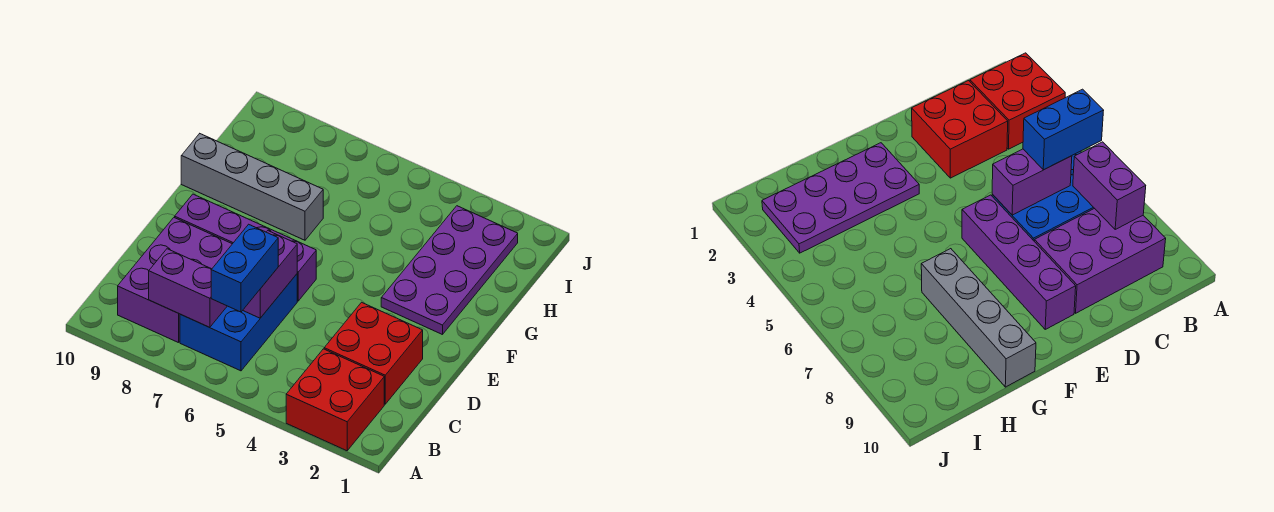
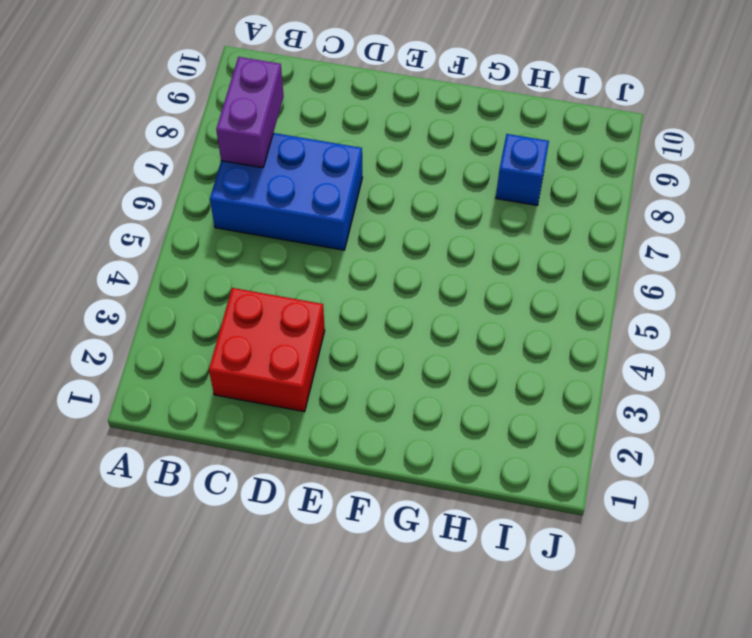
blue brick H8 level 1 -> none
none -> red brick A2:B3 level 1
none -> purple brick B8:D9 level 1

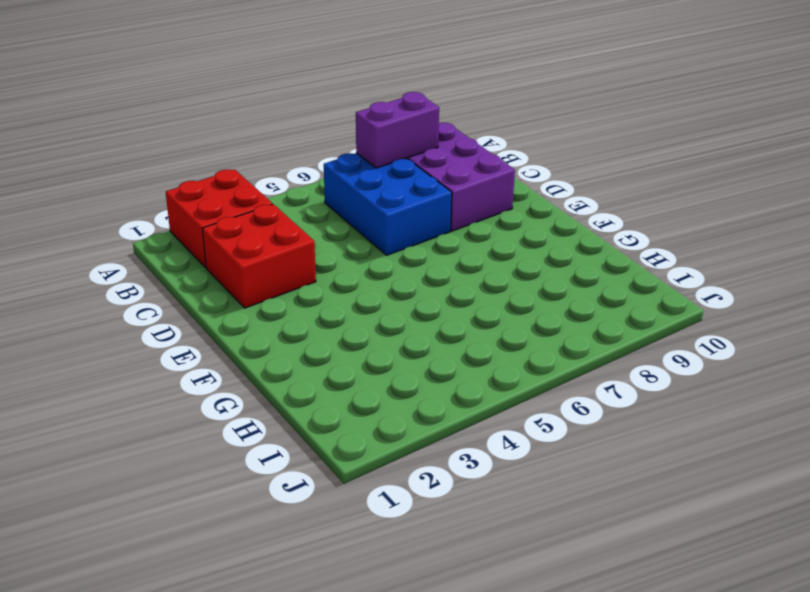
none -> purple brick E6:E9 level 1
none -> purple plate F2:I3 level 1

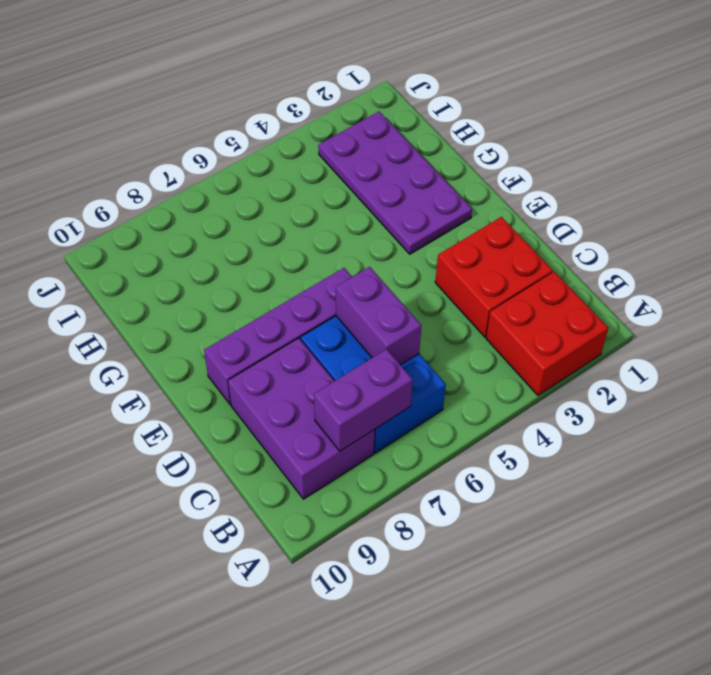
none -> grey brick G7:G10 level 1
none -> blue brick B6:C6 level 3

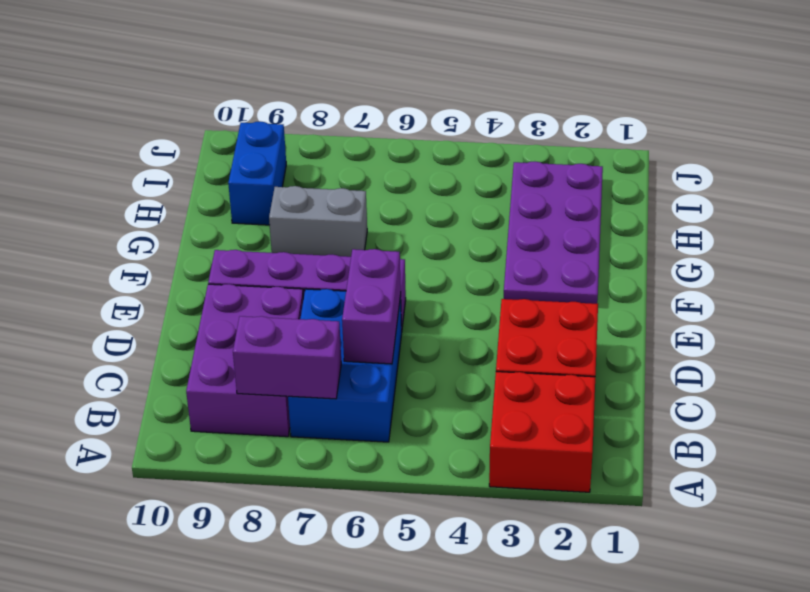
grey brick G7:G8 level 1 -> grey brick G7:G10 level 1
blue brick H9:I9 level 1 -> blue brick B6:C6 level 3

